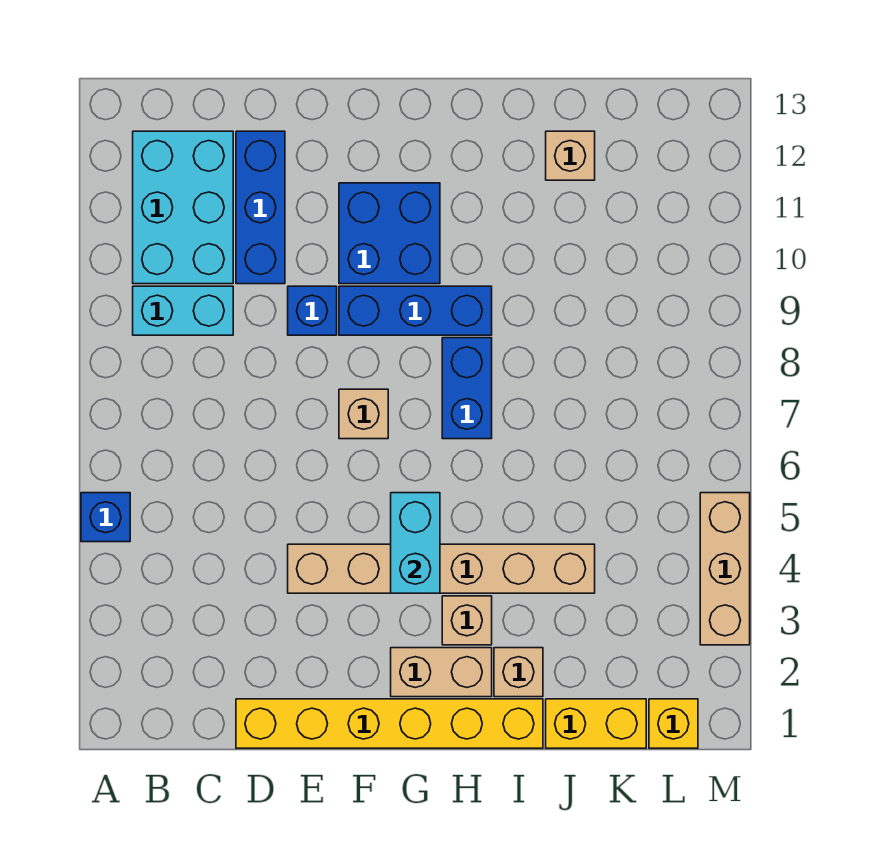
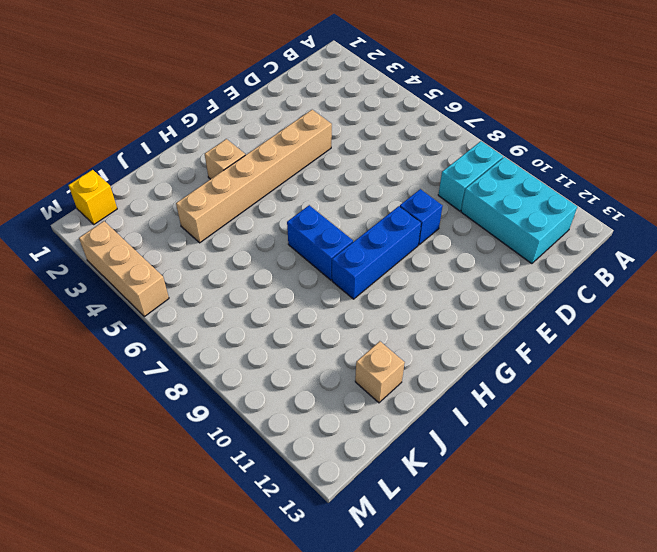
none -> blue brick A5 level 1
none -> yellow brick D1:I1 level 1
none -> blue brick D10:D12 level 1

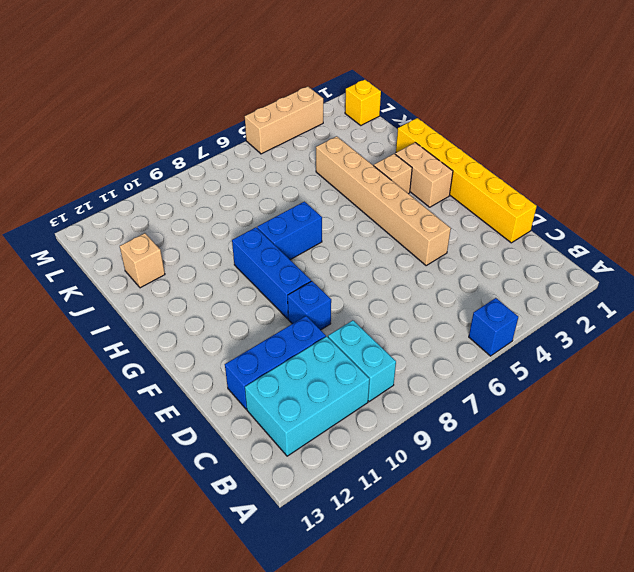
none -> tan brick F7 level 1
none -> blue brick F10:G11 level 1
none -> tan brick I2 level 1

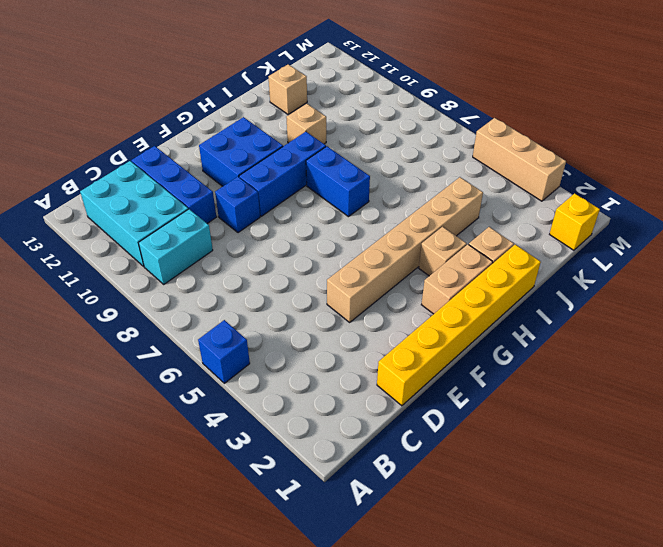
tan brick I10 level 1 -> tan brick F7 level 1
none -> yellow brick J1:K1 level 1
none -> cyan brick G4:G5 level 2

